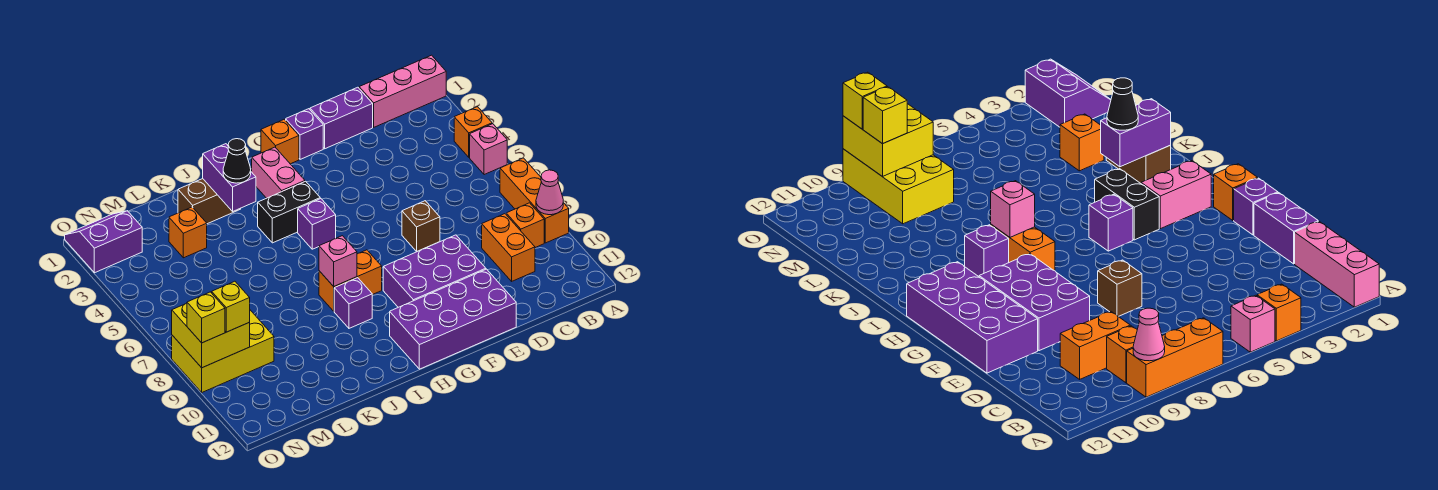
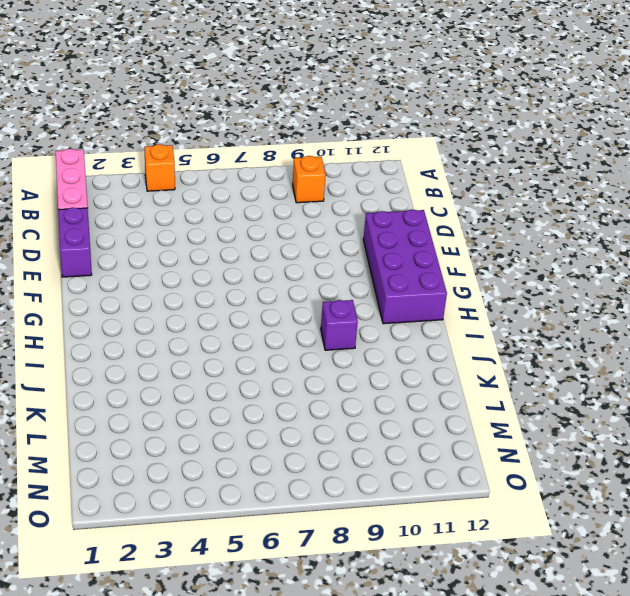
none -> pink brick A5 level 1
none -> orange brick A7:A9 level 1
none -> orange brick C9:C10 level 1

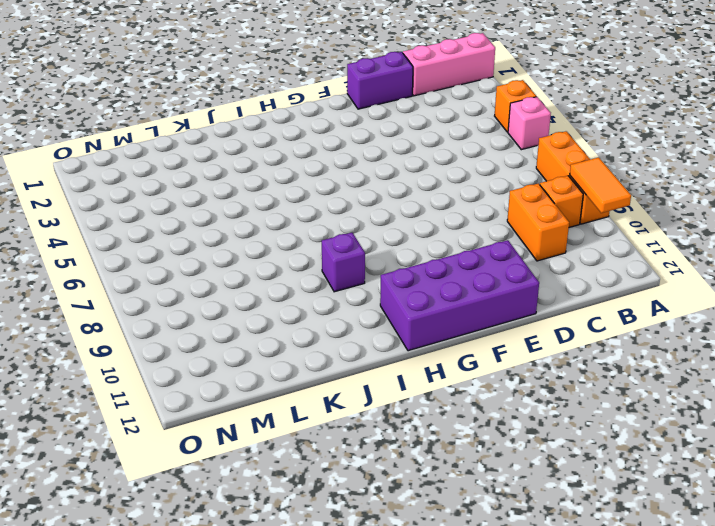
orange tile A9:A10 level 2 -> pink cone A9 level 2
none -> brown brick E7 level 1
none -> purple brick E9:G10 level 1
none -> purple brick F1 level 1

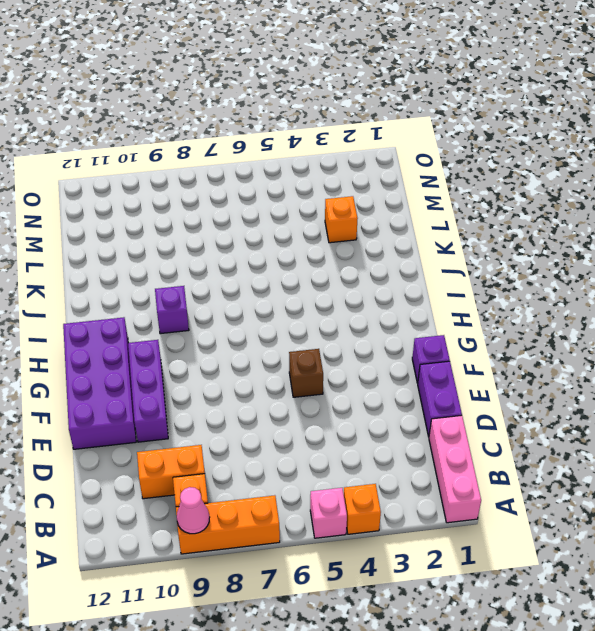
purple brick E10:G10 level 1 -> purple brick E9:G10 level 1
brown brick F5 level 1 -> brown brick E7 level 1
none -> orange brick G1 level 1
none -> pink brick H2:H3 level 1
none -> black brick H4:I4 level 1

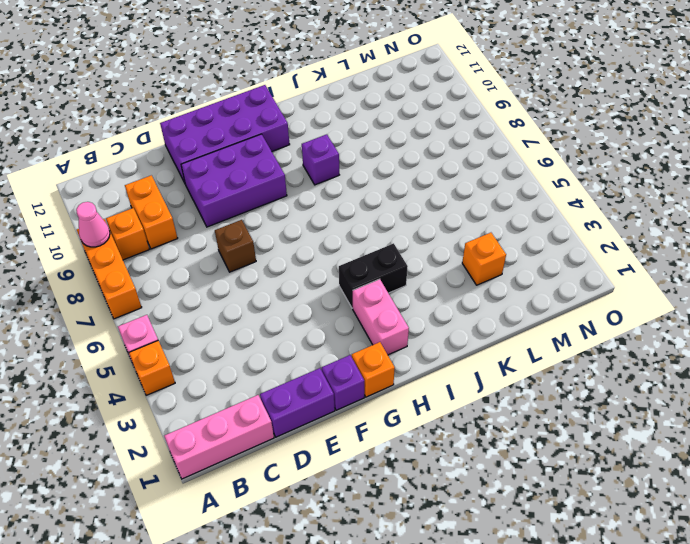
none -> purple brick H5 level 1
none -> orange brick H8:I8 level 1
none -> brown brick J2:K2 level 1

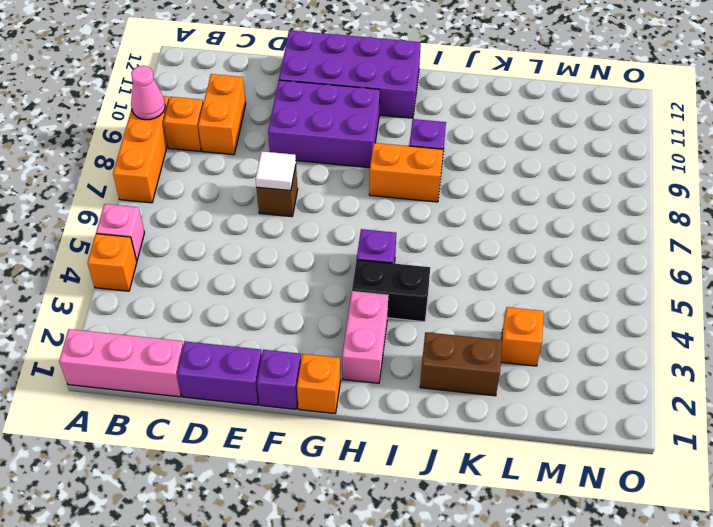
white tile E7 level 2 -> none
none -> yellow brick M8:O9 level 1
none -> purple slope N1:O2 level 1 top 2
none -> pink brick I8 level 2

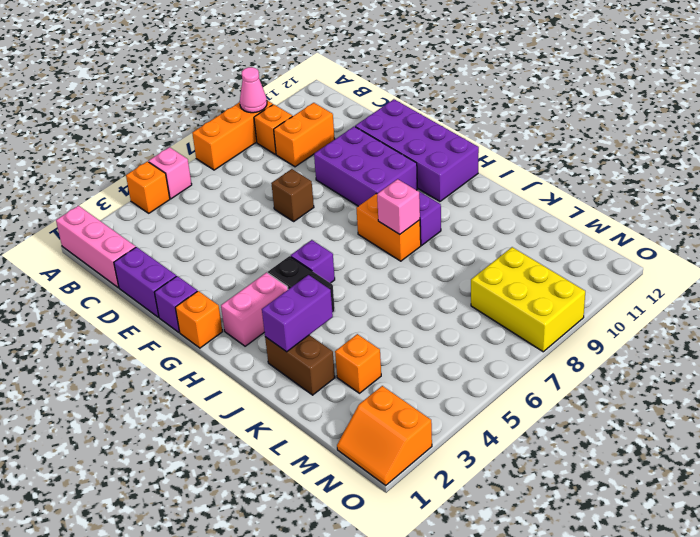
orange slope N1:O2 level 1 top 2 -> purple slope N1:O2 level 1 top 2
none -> yellow brick N8:O9 level 2
none -> black cone J3 level 3
none -> yellow brick N9 level 3

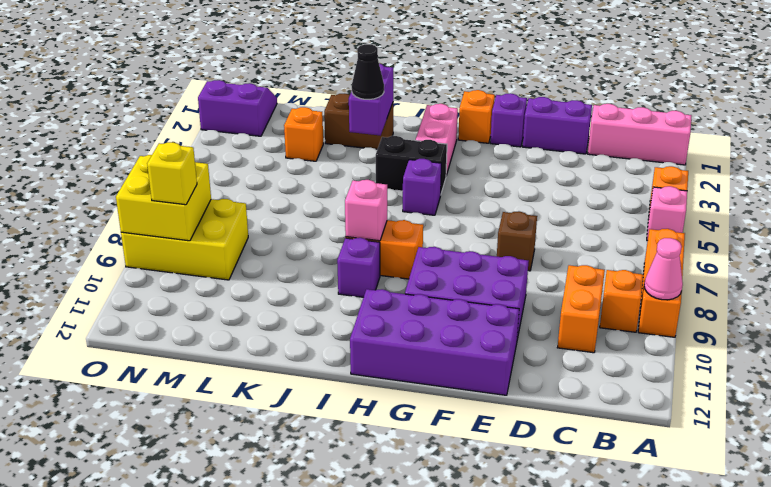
none -> yellow brick O9 level 3

